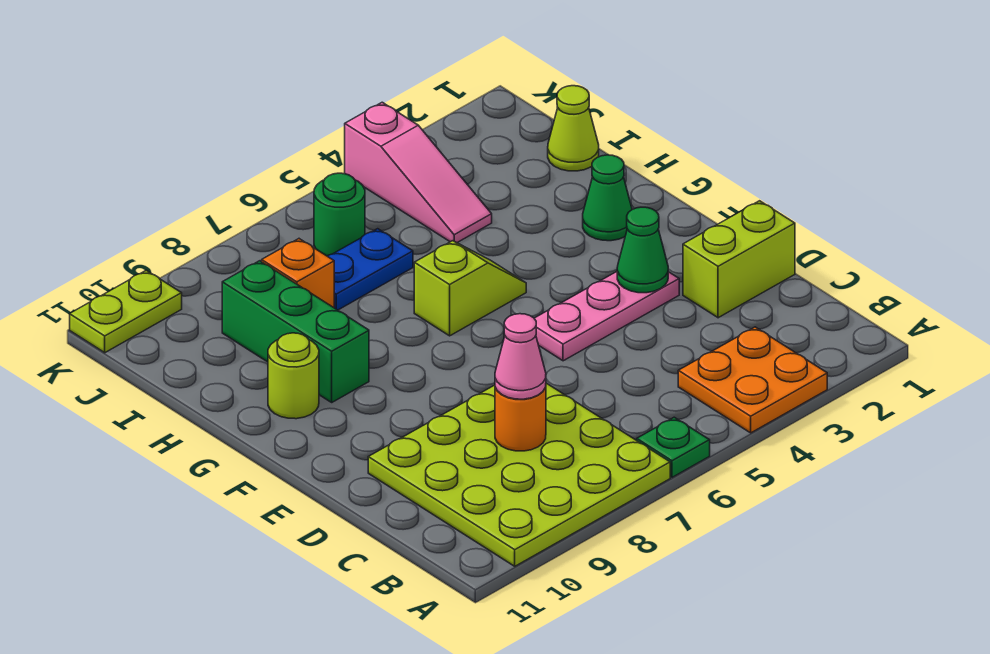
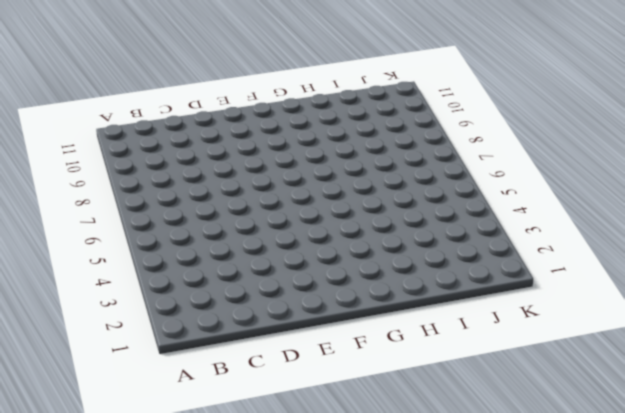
none -> orange plate A3:B4 level 1
none -> green plate A6 level 1
none -> lime plate A7:D10 level 1

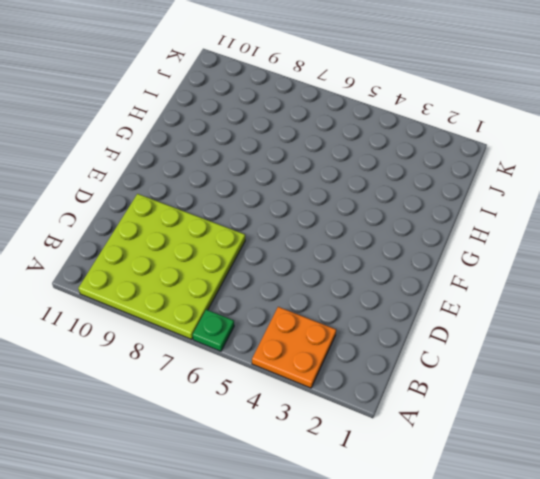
none -> lime brick D1:D2 level 1
none -> pink plate E3:E5 level 1
none -> green cone G2 level 1

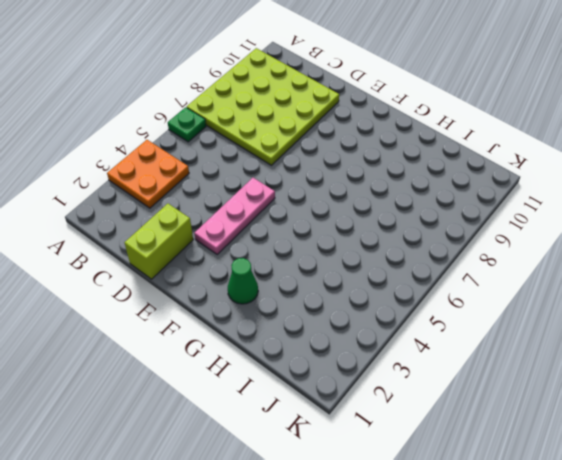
none -> lime slope G5:G6 level 1 top 6
none -> green brick G9:I9 level 1
none -> lime round brick G10 level 1

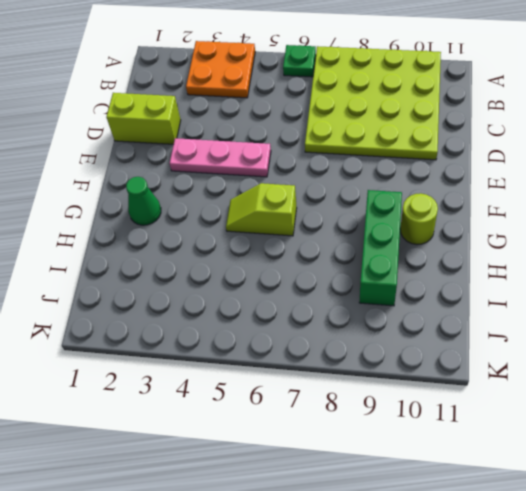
none -> lime cone I1 level 1
none -> pink slope I4:K4 level 1 top K
none -> blue plate I6:I7 level 1

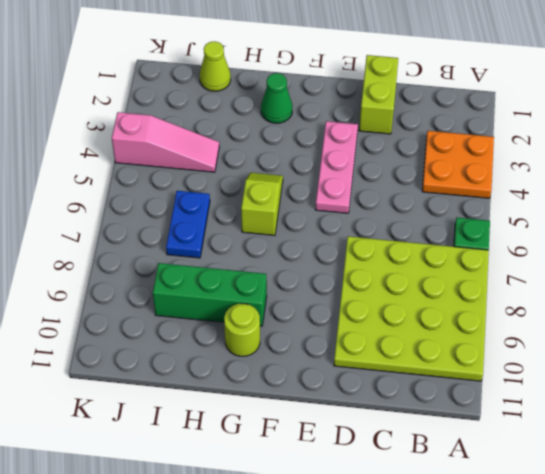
none -> orange brick I8 level 1
none -> green round brick J6 level 1
none -> lime plate K10:K11 level 1

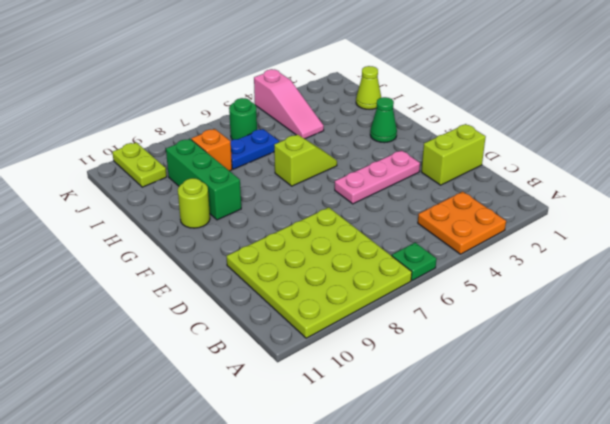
lime plate J10:K10 level 1 -> lime plate K10:K11 level 1
none -> orange round brick C8 level 2
none -> green cone E3 level 2
none -> pink cone C8 level 3

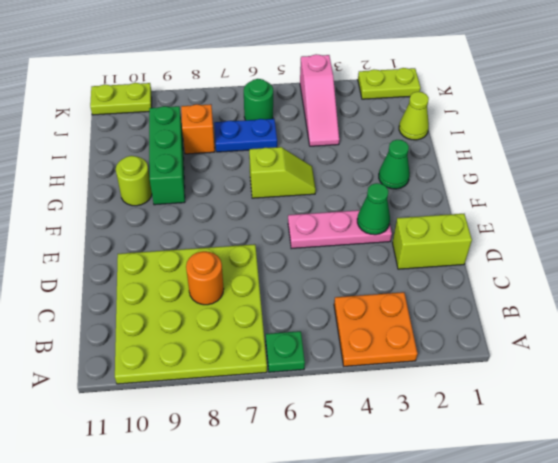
lime plate K1:K2 level 1 -> none
none -> pink cone C8 level 3

